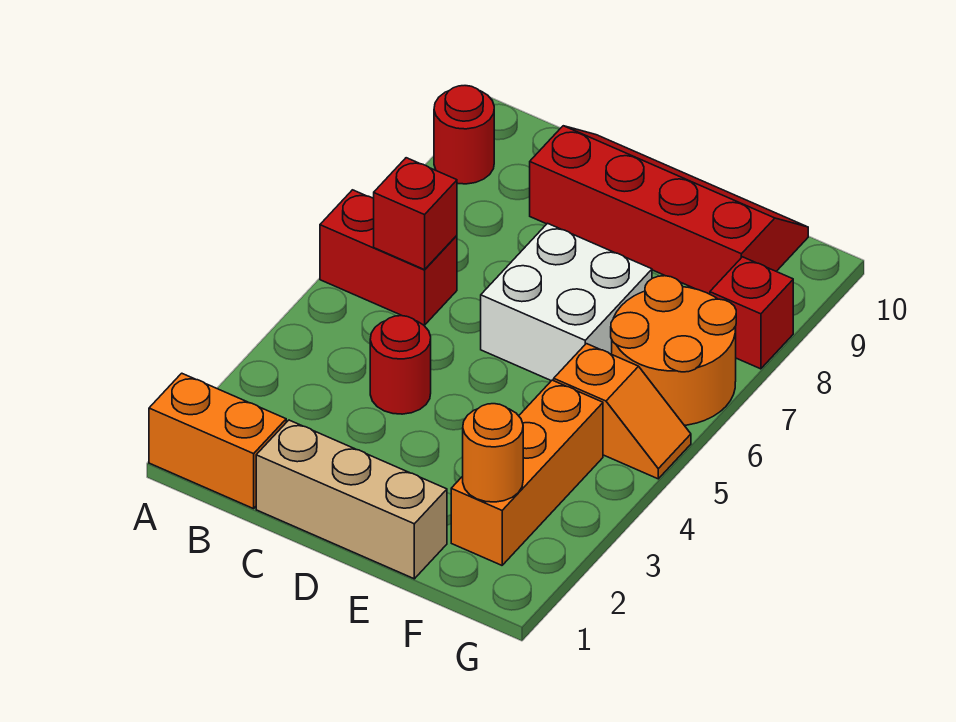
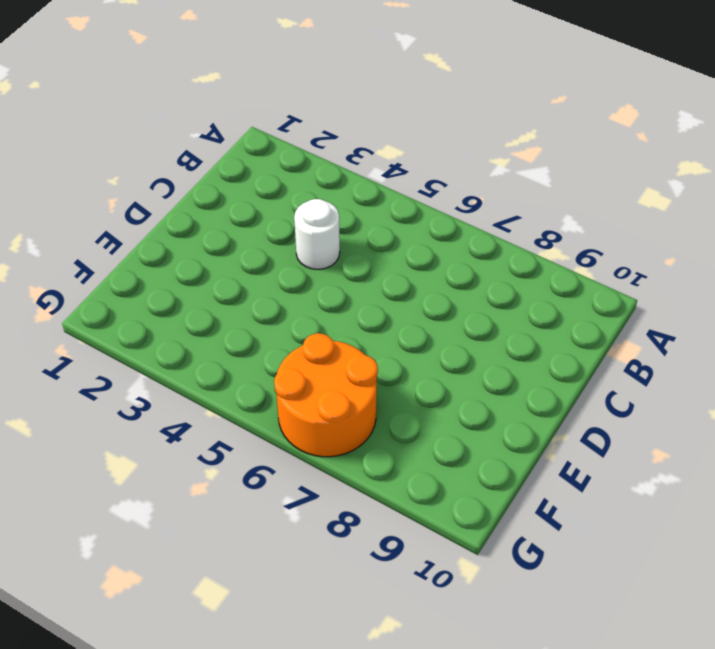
white round brick C4 level 1 -> red round brick C4 level 1
none -> orange brick A1:B1 level 1
none -> red brick A6:B6 level 1
none -> red round brick A9 level 1

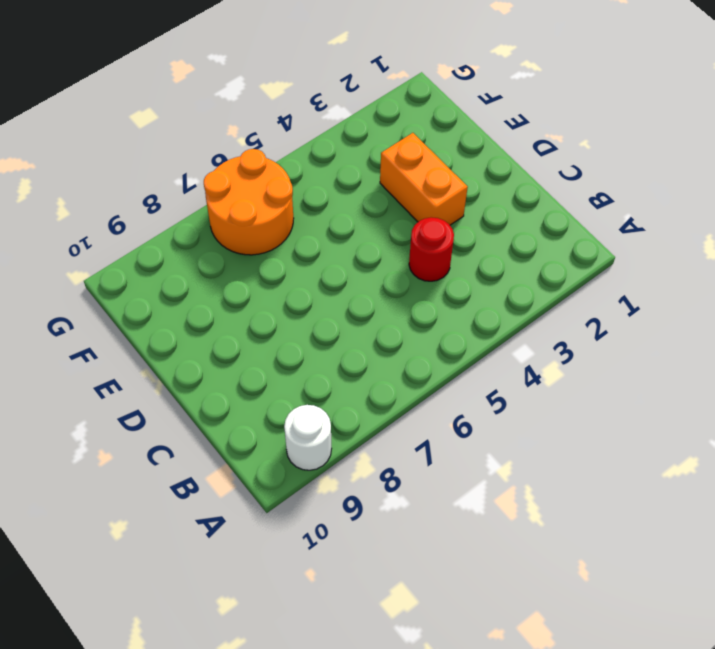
white round brick A9 level 1 -> red round brick A9 level 1
orange brick D3:E3 level 1 -> orange brick A1:B1 level 1
none -> red brick A6:B6 level 1
none -> tan brick C1:E1 level 1
none -> red slope C9:F10 level 1 top 9

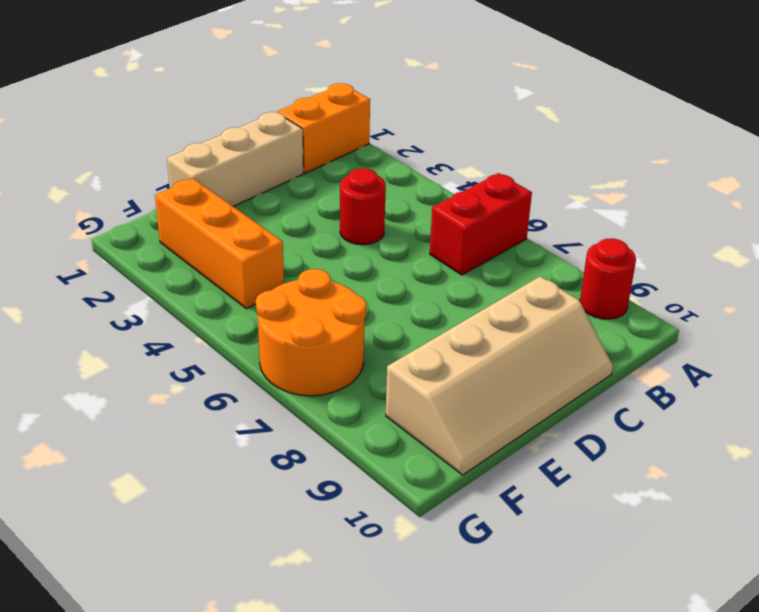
tan slope C9:F10 level 1 top 9 -> red slope C9:F10 level 1 top 9
none -> white brick D6:E7 level 1
none -> orange slope F5:G5 level 1 top F
none -> red brick G8 level 1

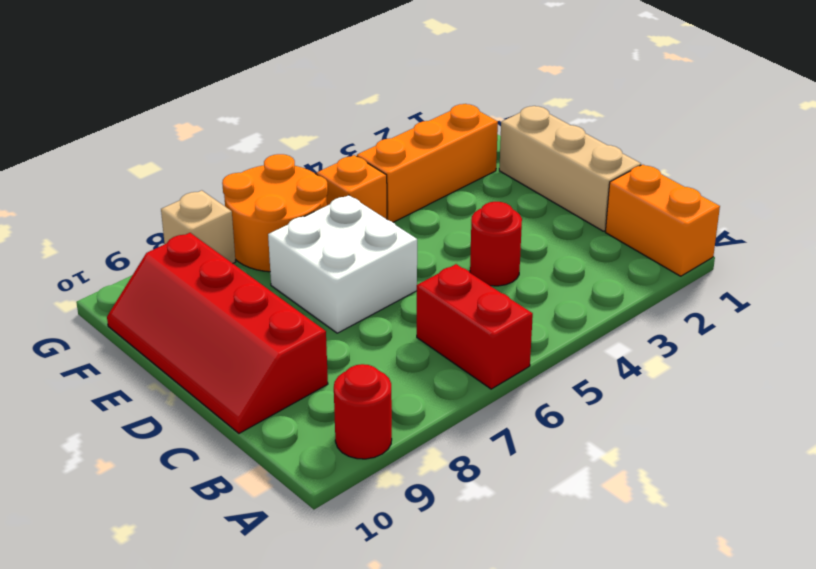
tan brick G8 level 1 -> red brick G8 level 1
none -> red brick B6 level 2
none -> orange round brick F2 level 2

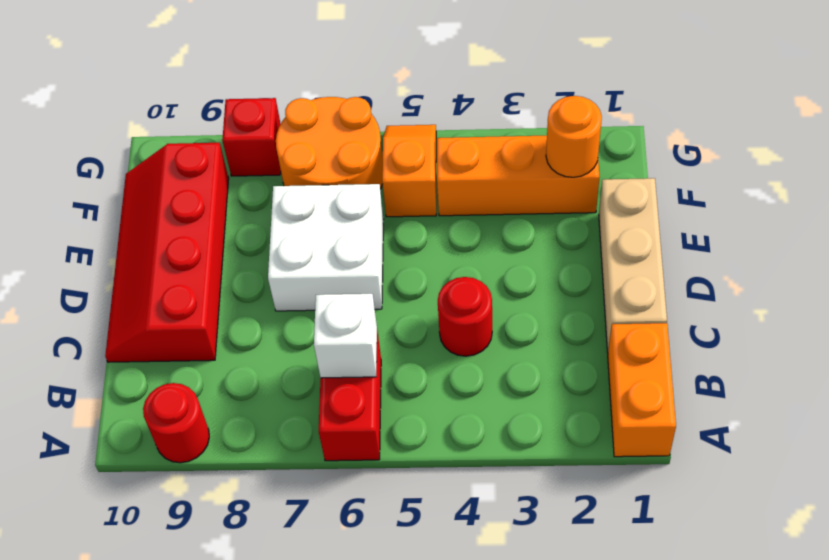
white brick B6 level 2 -> red brick B6 level 2

